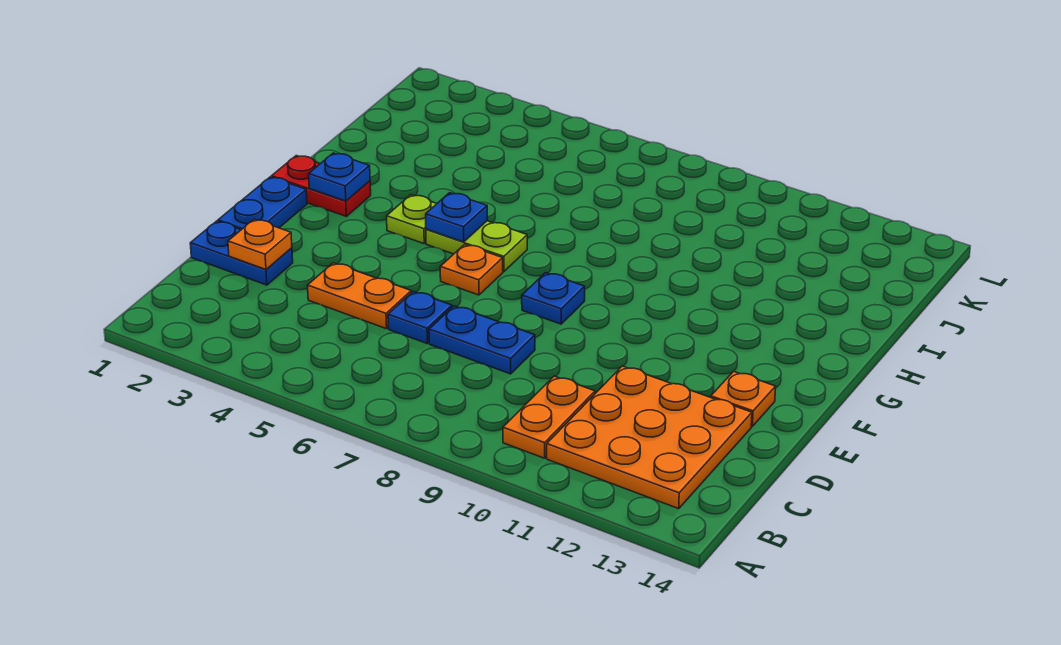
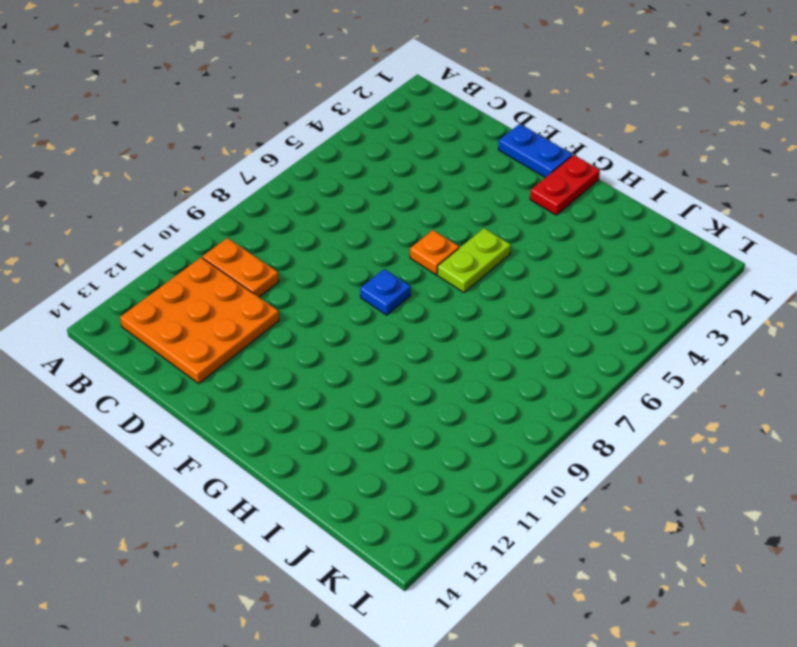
none -> blue plate D1:D2 level 1
none -> orange plate D4:D5 level 1
none -> blue plate D6 level 1

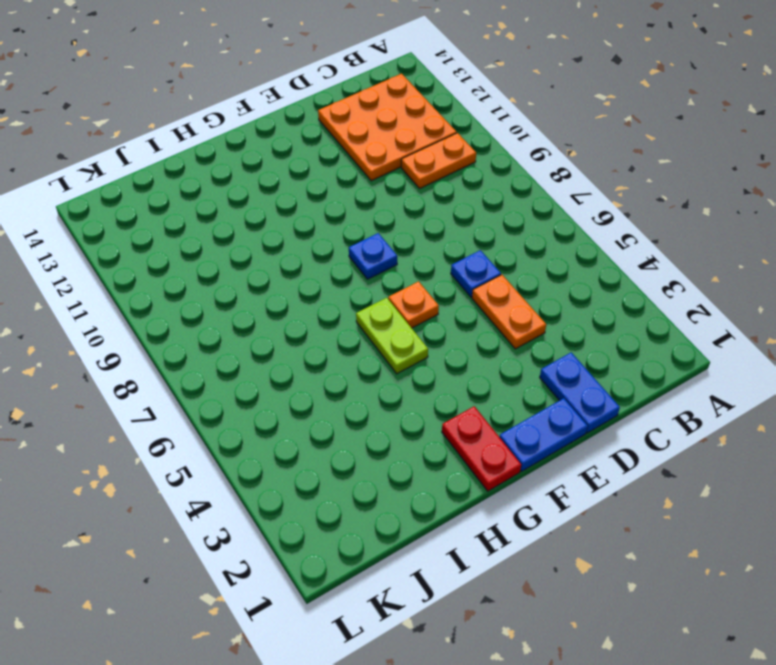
none -> blue plate D7:D8 level 1
none -> orange plate E13 level 1
none -> lime plate G4 level 1

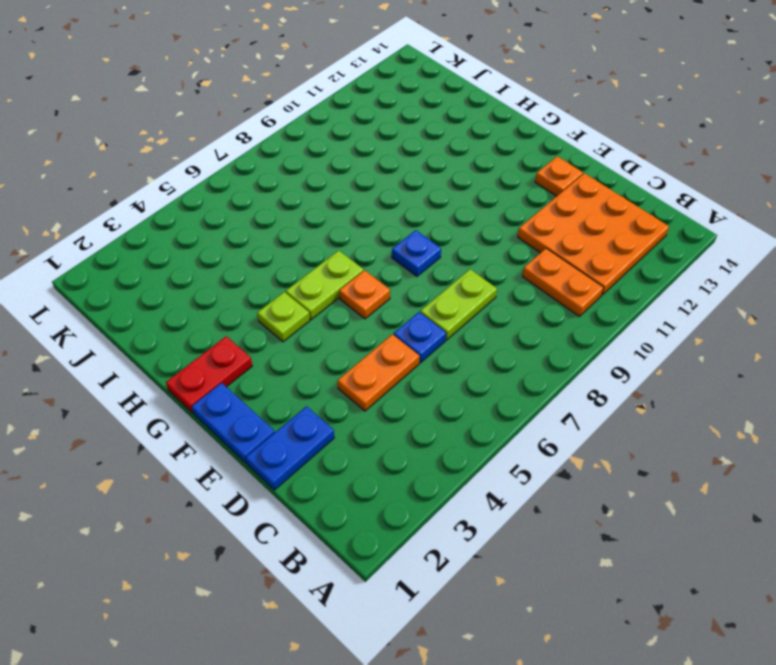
lime plate D7:D8 level 1 -> blue plate D7:D8 level 1
none -> orange plate D2 level 2
none -> blue plate G2 level 2
none -> blue plate G5 level 2

